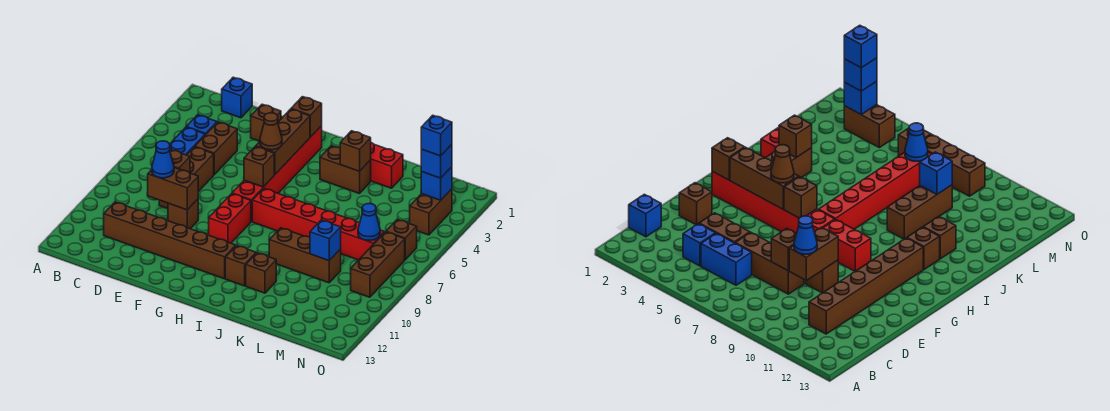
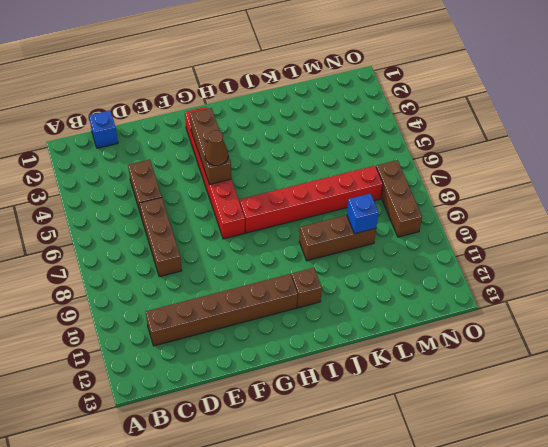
none -> blue brick C4 level 1
none -> blue brick C5:C6 level 1
none -> brown brick E2 level 1
none -> brown brick E9 level 1

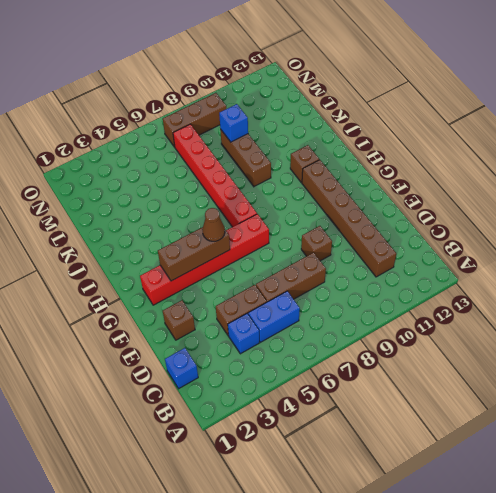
none -> red brick G8:G9 level 1
none -> brown brick I3:J3 level 1
none -> red brick J2:K2 level 1
none -> brown brick J11 level 1

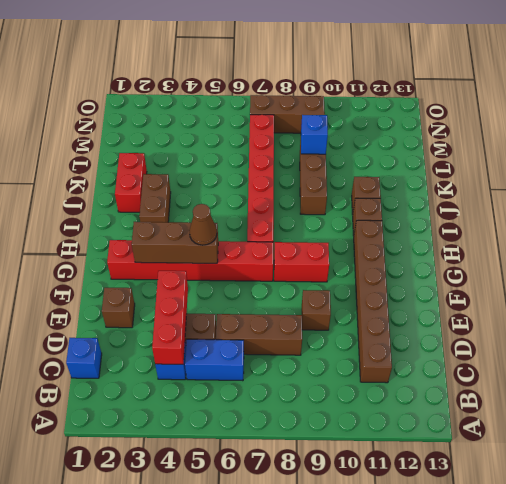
red brick C4:E4 level 2 -> none
none -> brown brick N3:N4 level 1
none -> brown brick N6 level 1
none -> brown brick D8 level 2
none -> brown brick D9:E9 level 2

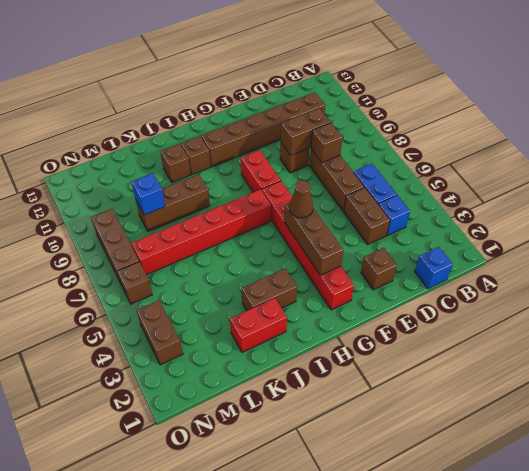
none -> brown brick G2 level 2
none -> brown brick G6 level 2
none -> brown brick J3 level 2
none -> blue cone M7 level 2

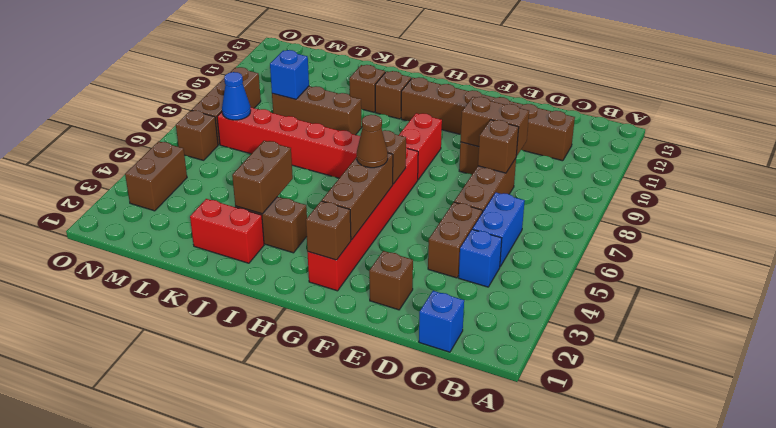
brown brick J3:J4 level 2 -> brown brick J3 level 2
none -> blue brick N3 level 2
none -> blue cone D9 level 3
none -> blue brick N3 level 3
none -> blue brick N3 level 4

